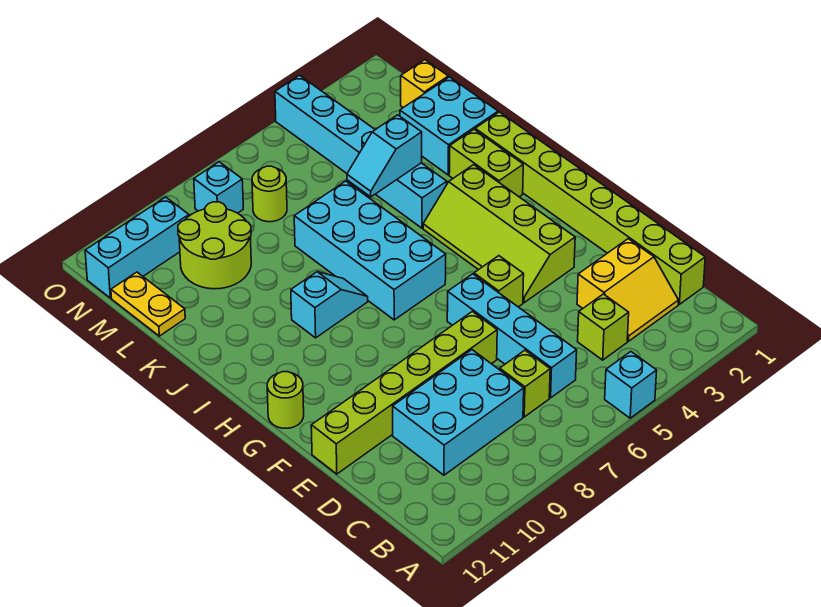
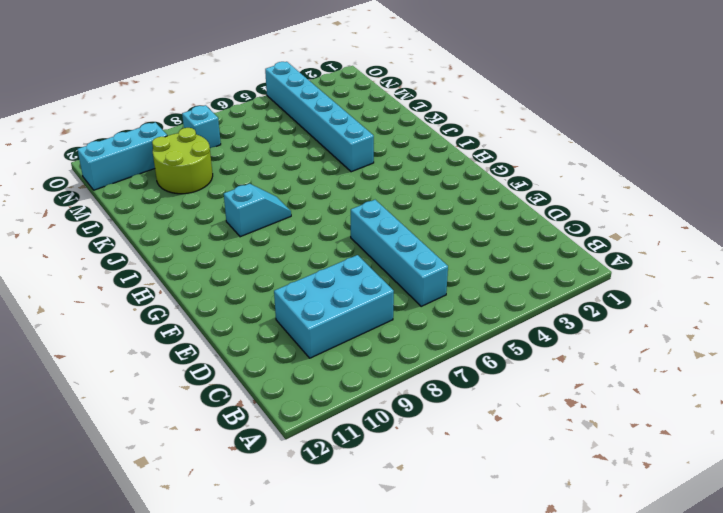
none -> cyan brick A5 level 1
none -> lime brick C1:J1 level 1
none -> yellow slope C2:D3 level 1 top D

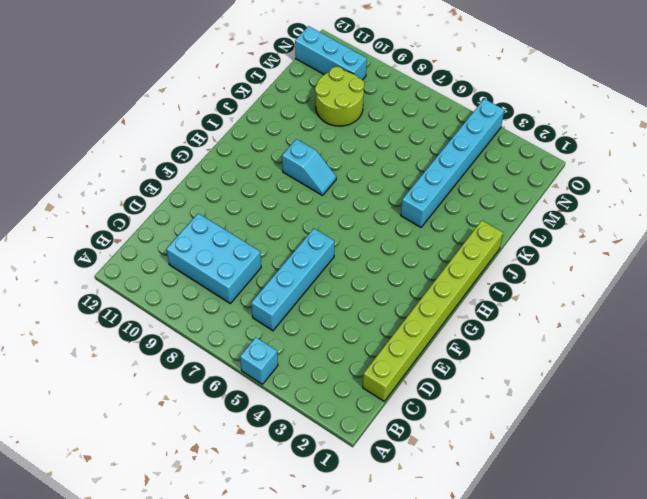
none -> yellow slope C2:D3 level 1 top D
none -> lime brick C4 level 1
none -> lime brick C7 level 1

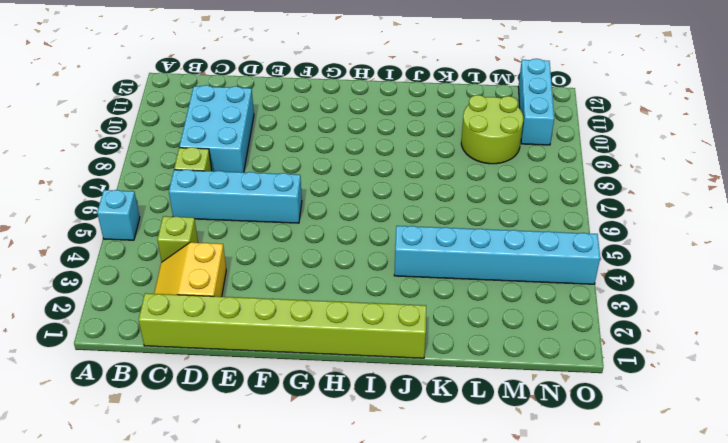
none -> lime brick E7:E12 level 1
none -> lime slope F3:I4 level 1 top 3
none -> lime brick F5 level 1

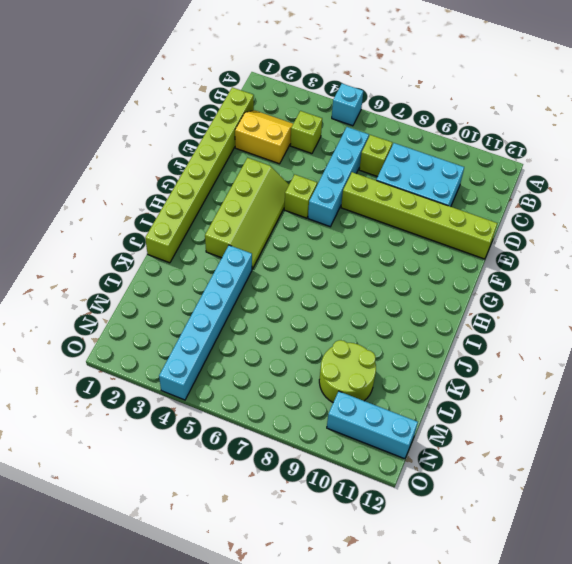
none -> lime round brick G12 level 1
none -> cyan brick H6:K7 level 1
none -> lime brick I2:J2 level 1

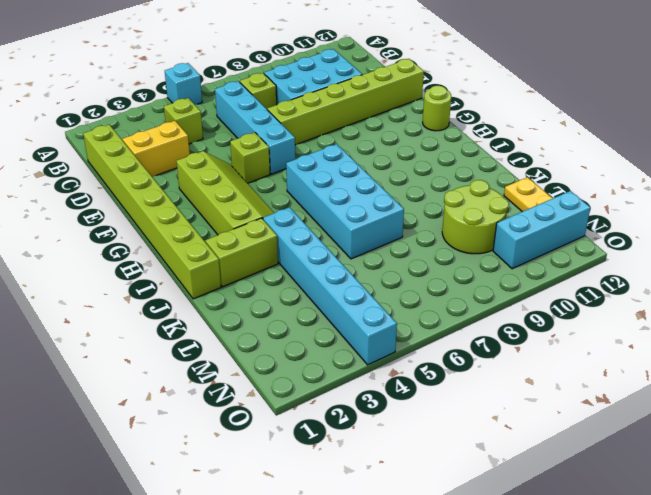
lime brick J2:J3 level 1 -> lime brick I2:J2 level 1
none -> cyan slope I8:I9 level 1 top 9
none -> cyan brick K1:L2 level 1
none -> yellow brick M1 level 1

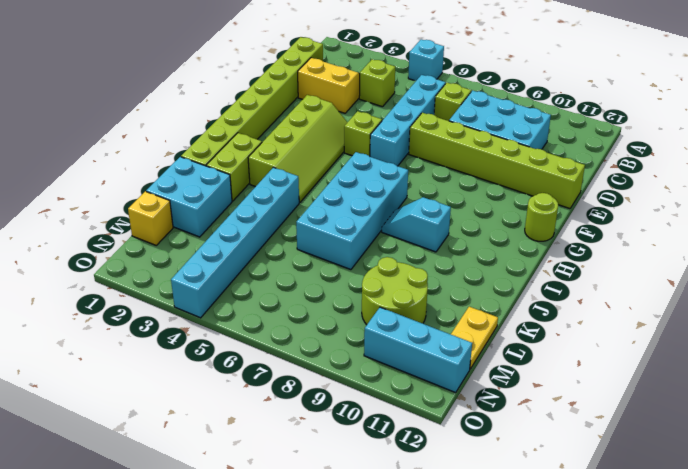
none -> lime round brick M7 level 1
none -> cyan brick N8 level 1
none -> cyan slope K4:K5 level 2 top 4

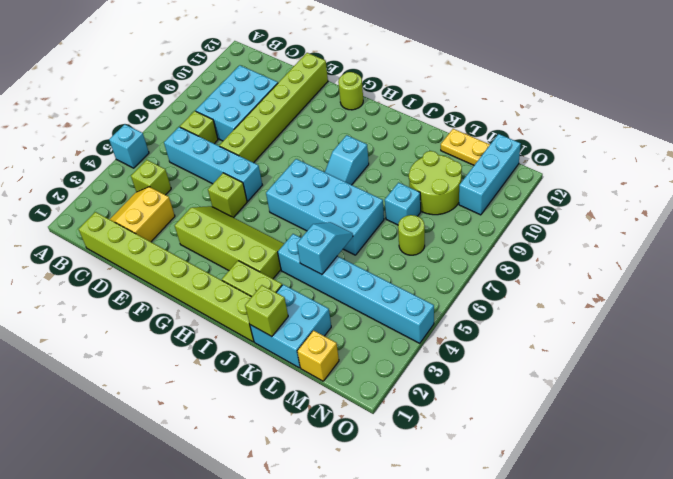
lime brick K1 level 2 -> none
cyan brick L8 level 1 -> cyan brick N8 level 1

